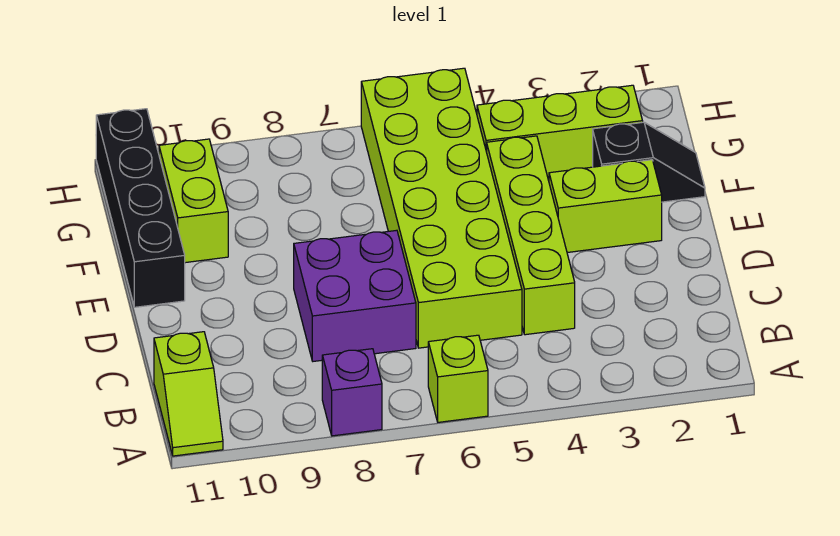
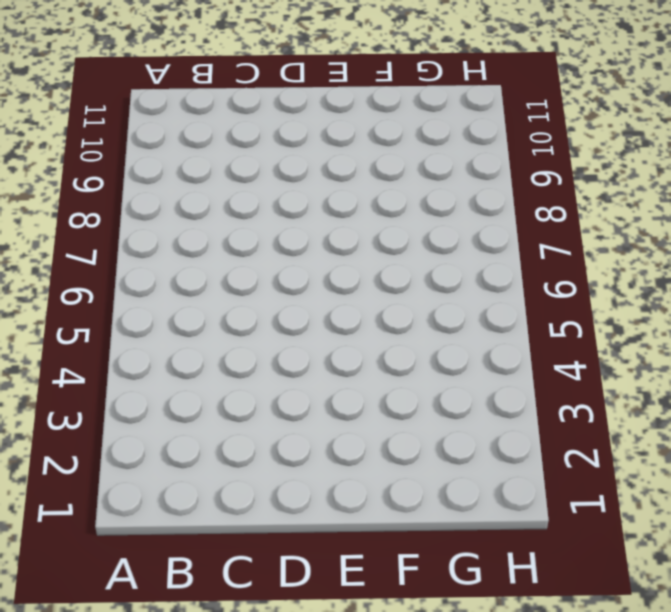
none -> lime brick A6 level 1
none -> purple brick A8 level 1

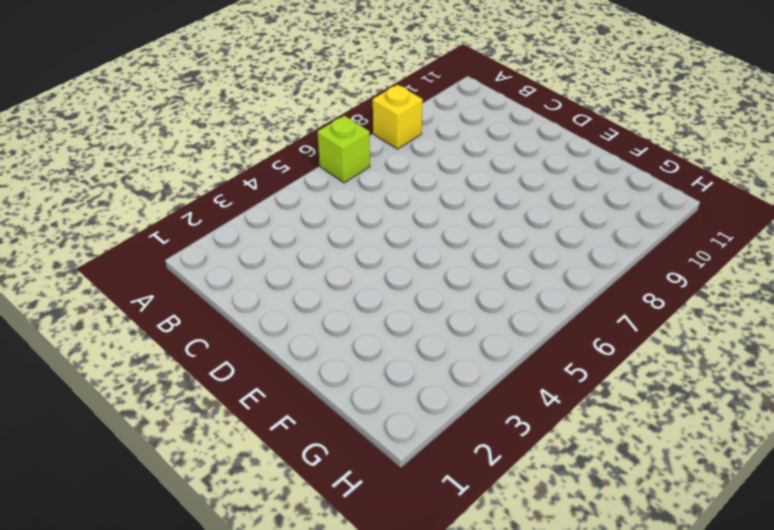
yellow brick A8 level 1 -> purple brick A8 level 1
none -> lime slope A11:B11 level 1 top B
none -> lime brick C4:F4 level 1

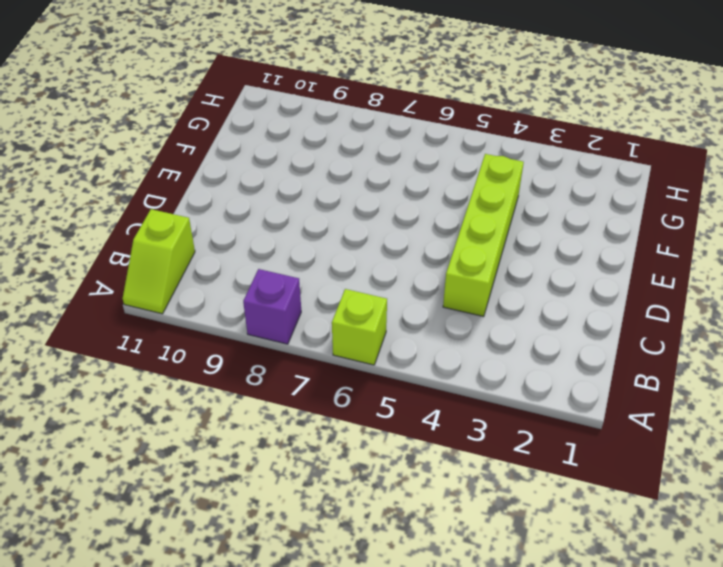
none -> lime brick C5:H6 level 1
none -> purple brick C7:D8 level 1

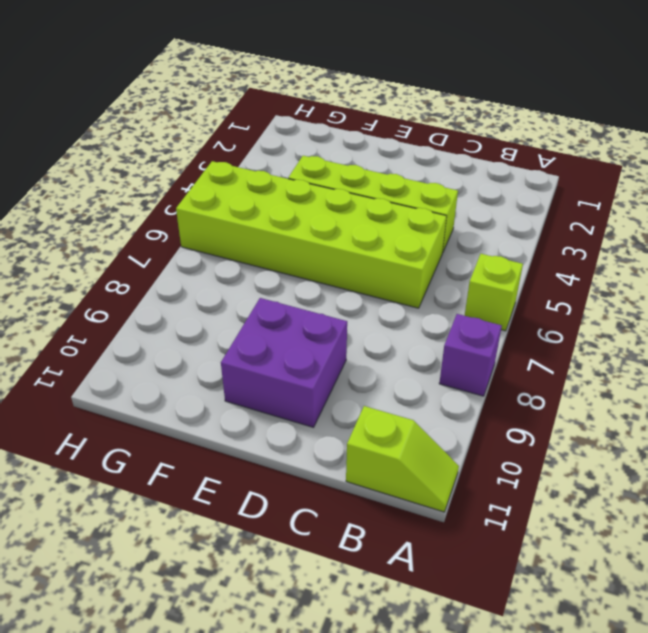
purple brick D9:E10 level 1 -> purple brick C7:D8 level 1
none -> lime brick E2:E3 level 1
none -> black brick E11:H11 level 1

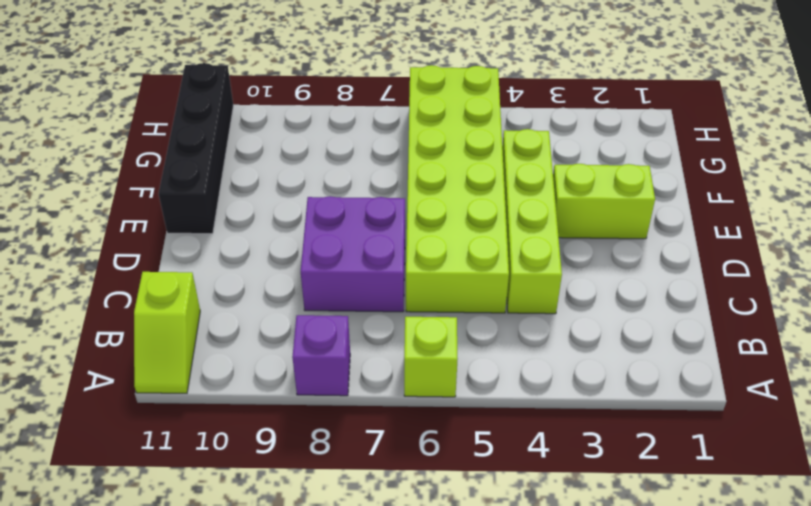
none -> black slope F1:F2 level 1 top 2
none -> lime brick F10:G10 level 1

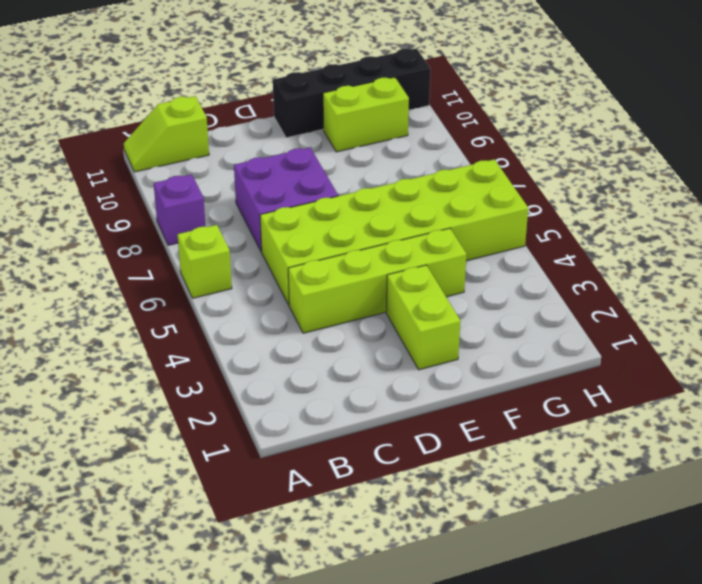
none -> black slope F1:F2 level 1 top 2
none -> lime brick G2:G4 level 1

